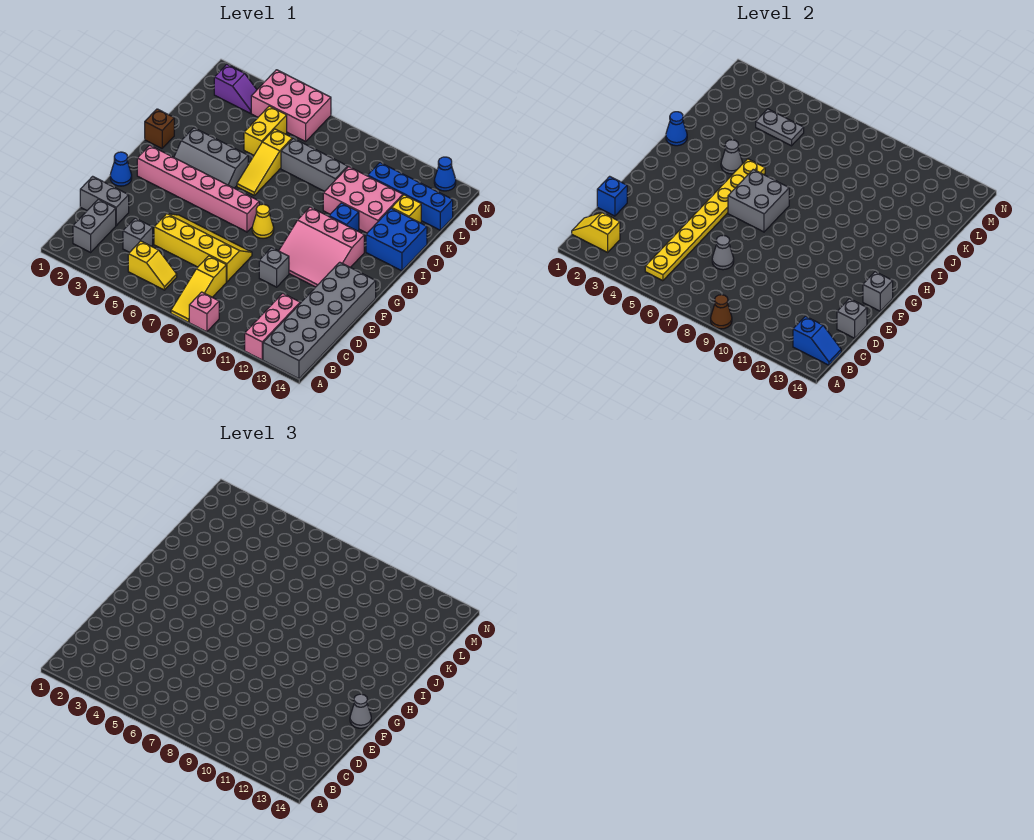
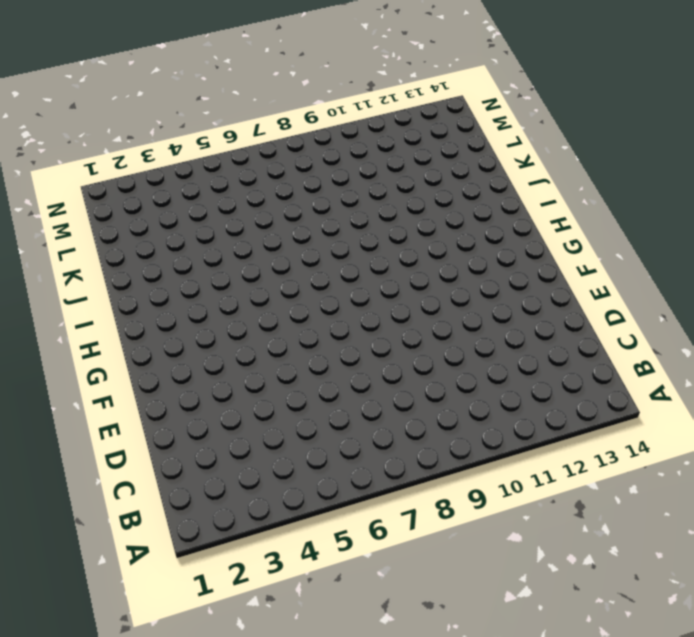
none -> yellow slope A8:C8 level 1 top C
none -> pink brick A9 level 1
none -> pink brick A12:C12 level 1
none -> grey brick A13:F14 level 1

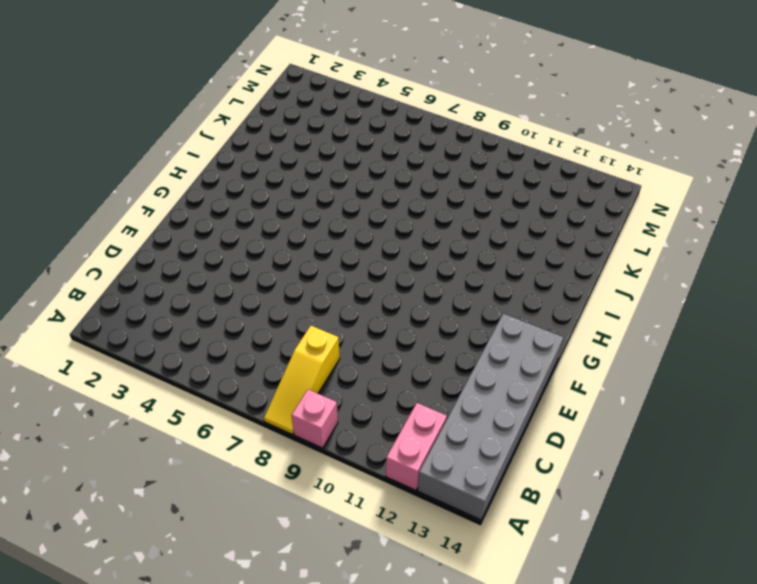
pink brick A12:B12 level 1 -> pink brick A12:C12 level 1
none -> grey brick B2:C2 level 1
none -> yellow slope B5:B6 level 1 top 5
none -> grey brick C4 level 1
none -> grey brick D1:D2 level 1

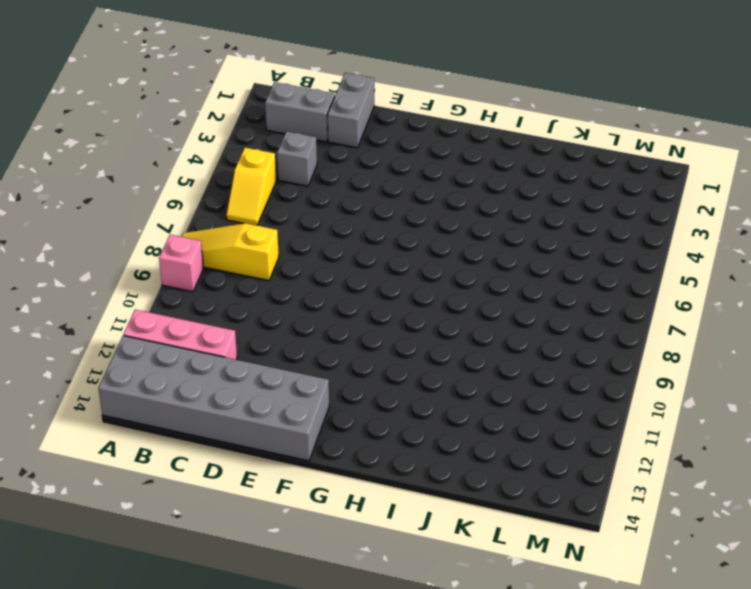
none -> yellow slope D5:E8 level 1 top D
none -> grey brick E10 level 1
none -> blue cone F1 level 1
none -> pink slope F10:H12 level 1 top H

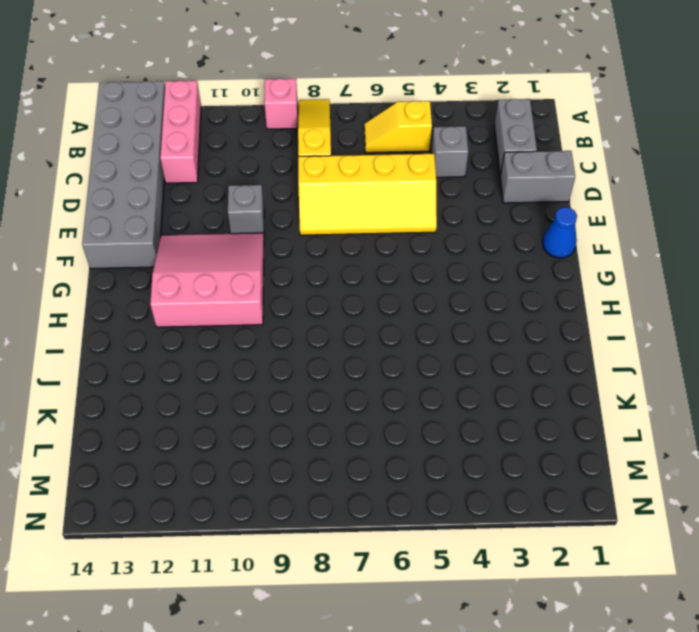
none -> pink brick G2:G7 level 1
none -> yellow cone G8 level 1
none -> grey slope H3:I5 level 1 top I
none -> brown brick I1 level 1

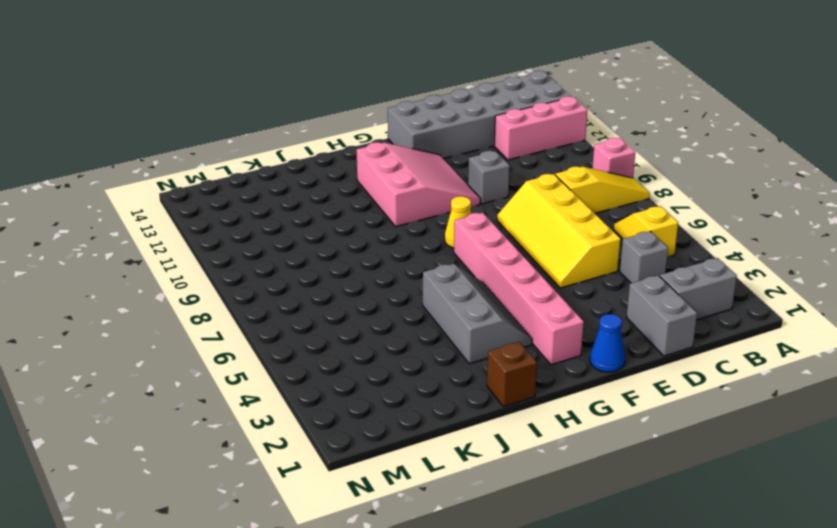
none -> yellow slope I6:K6 level 1 top K
none -> blue brick I11 level 1
none -> blue brick I13:J14 level 1
none -> pink brick J10:K12 level 1

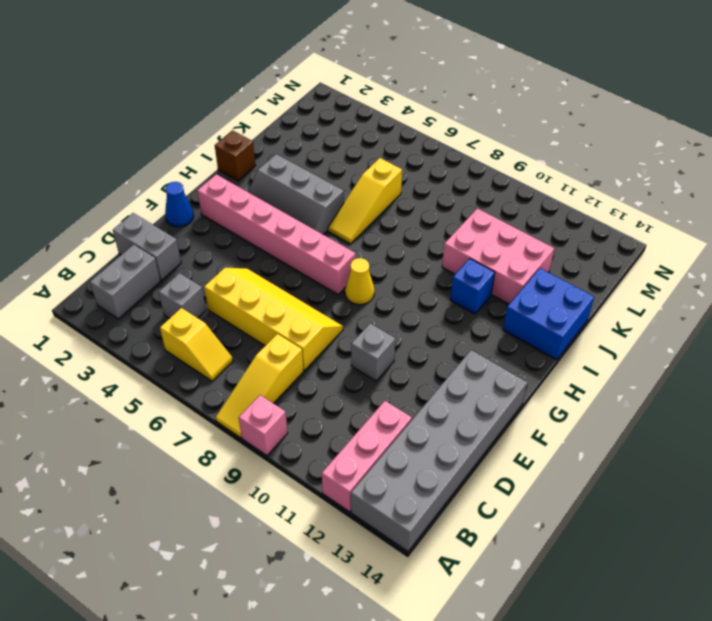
none -> pink slope F10:H12 level 1 top H
none -> yellow brick K5:L5 level 1
none -> grey brick K7:K9 level 1
none -> yellow brick K13 level 1

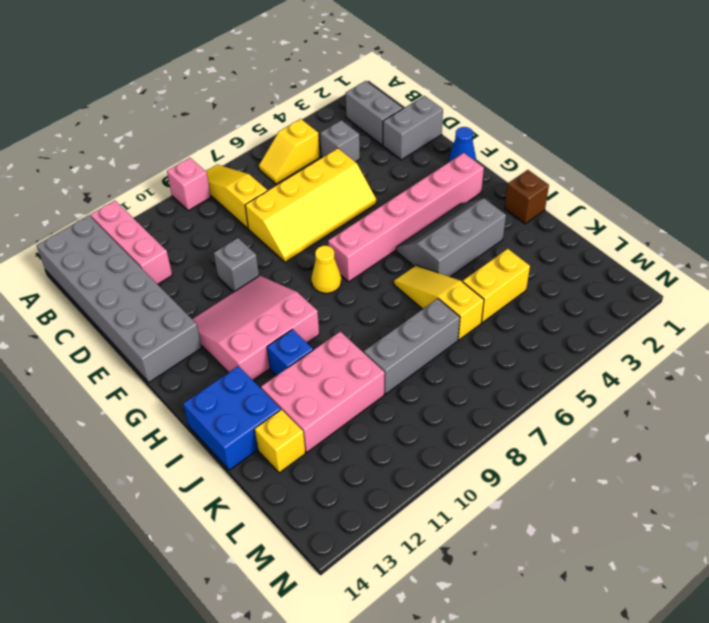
yellow brick K4:K5 level 1 -> yellow brick K5:L5 level 1
none -> blue brick L11:L14 level 1
none -> purple slope M2:M3 level 1 top 2
none -> pink brick M4:N6 level 1
none -> blue cone N13 level 1

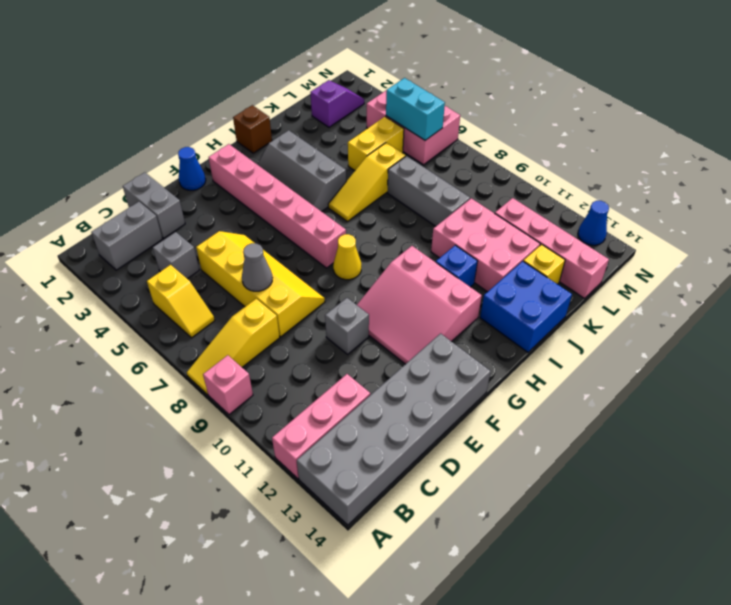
purple slope L2:M2 level 1 top L -> purple slope M2:M3 level 1 top 2
pink brick L11:L14 level 1 -> blue brick L11:L14 level 1
cyan brick M5:M6 level 2 -> none
none -> brown cone A9 level 2
none -> yellow slope B1:B2 level 2 top 2
none -> yellow plate B5:I5 level 2
none -> blue slope B13:B14 level 2 top 13

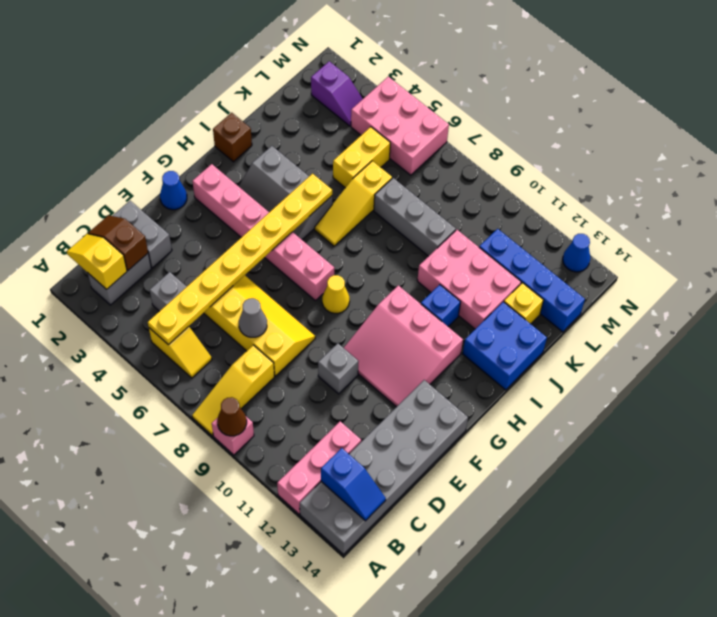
brown slope C1:C2 level 2 top 2 -> none
none -> blue brick D1 level 2
none -> grey brick D14 level 2
none -> grey brick F14 level 2
none -> grey brick G6:H7 level 2

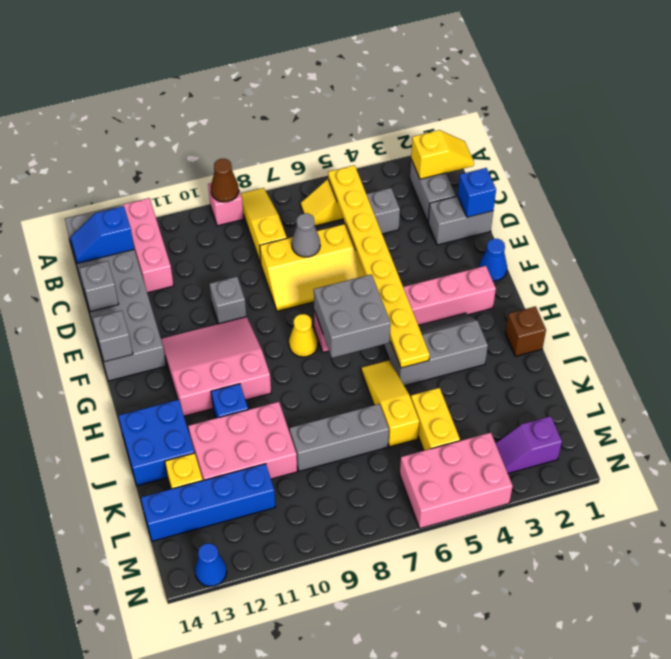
none -> blue cone I1 level 2
none -> grey cone I4 level 2
none -> grey plate L4:L5 level 2
none -> grey cone F14 level 3

